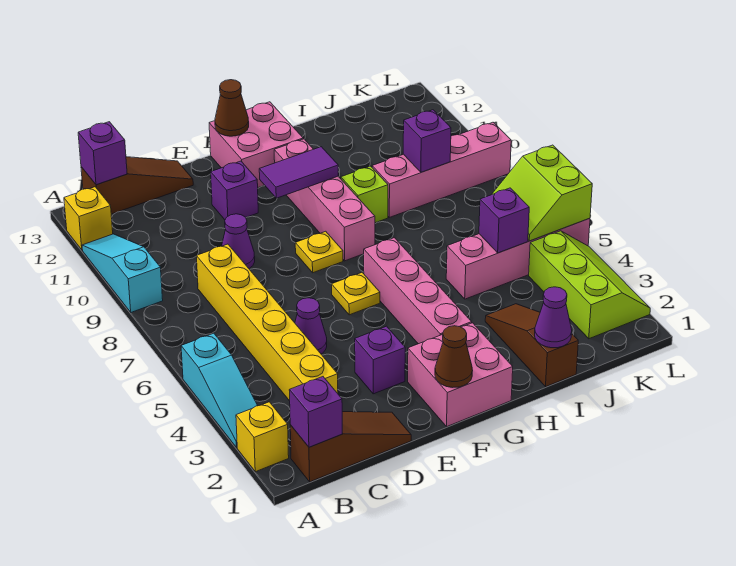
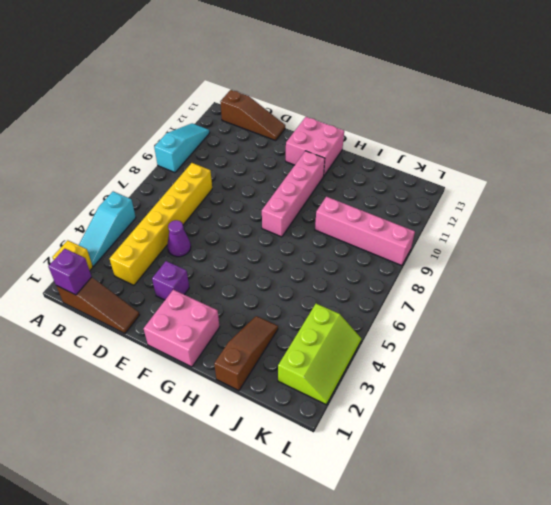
none -> yellow brick A12 level 1
none -> purple cone D9 level 1
none -> purple brick E11 level 1
none -> yellow plate F6 level 1

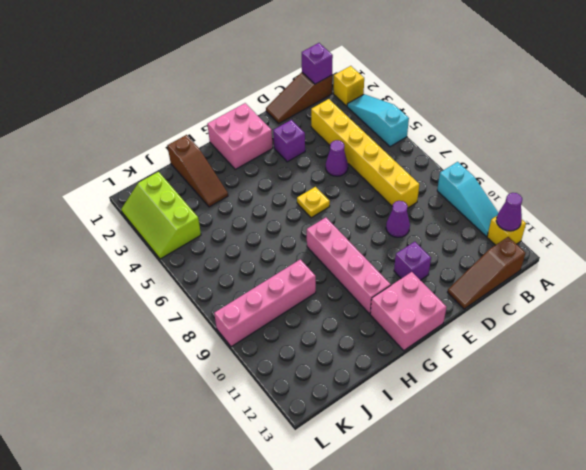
purple cone A12 level 2 -> purple cone I1 level 2
none -> yellow plate F8 level 1
none -> pink brick G3:G6 level 1
none -> lime brick H9 level 1
none -> pink brick I5:L5 level 1

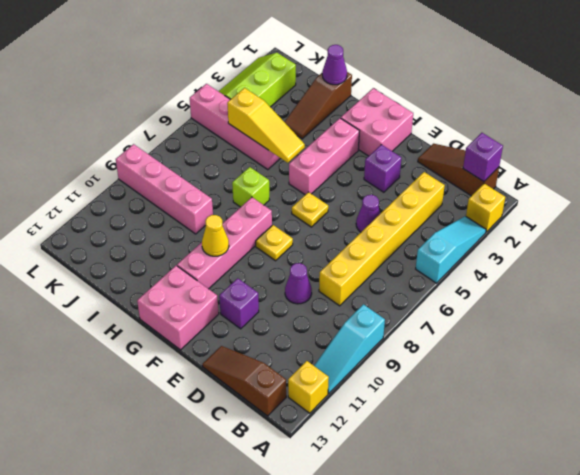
pink brick G3:G5 level 1 -> pink brick G3:G6 level 1
yellow cone G10 level 2 -> purple tile F10:G10 level 2
yellow slope H5:J5 level 2 top J -> purple brick J5 level 2
lime brick H7 level 1 -> lime brick H9 level 1
none -> purple brick B13 level 2
none -> brown cone F1 level 2
none -> brown cone F13 level 2
none -> purple brick J9 level 2

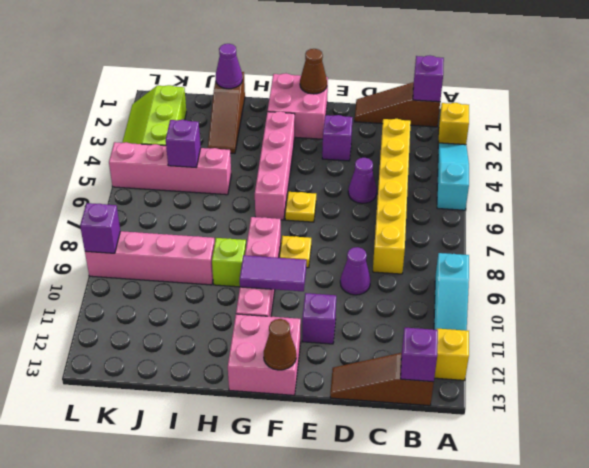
purple brick L9 level 2 -> purple brick J9 level 2
none -> lime slope K5:L6 level 2 top L

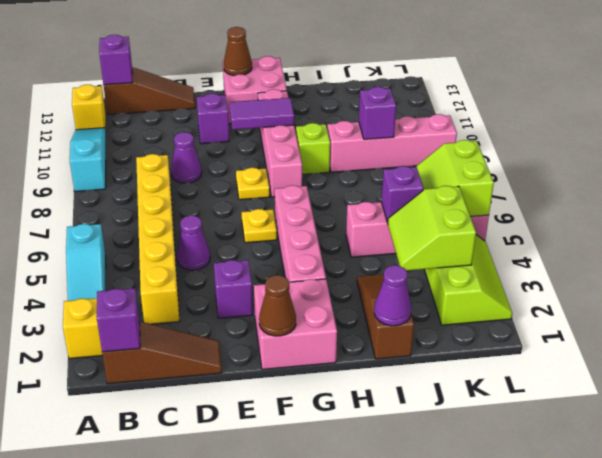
lime slope J3:K4 level 2 top K -> none

